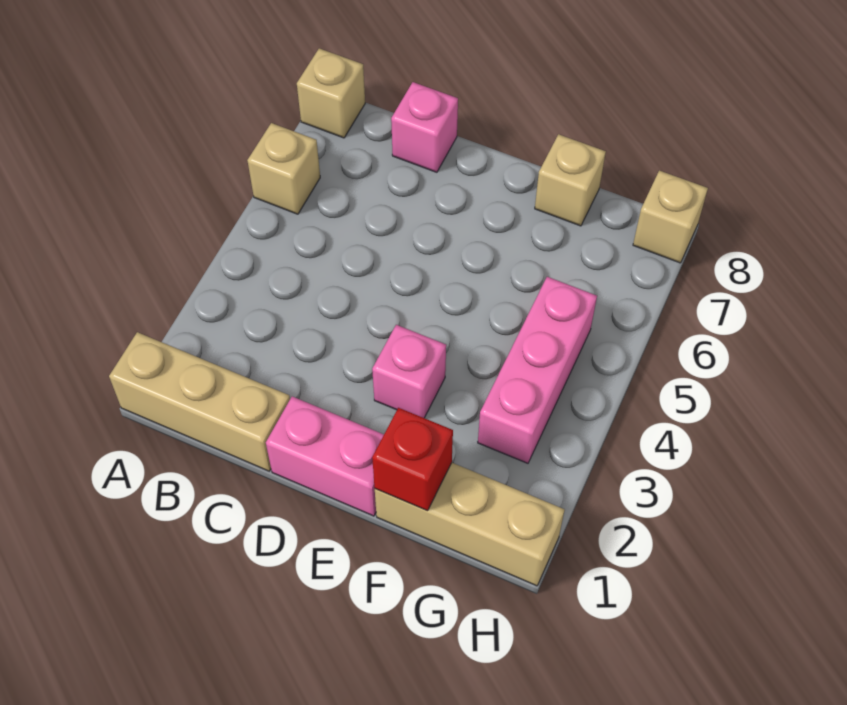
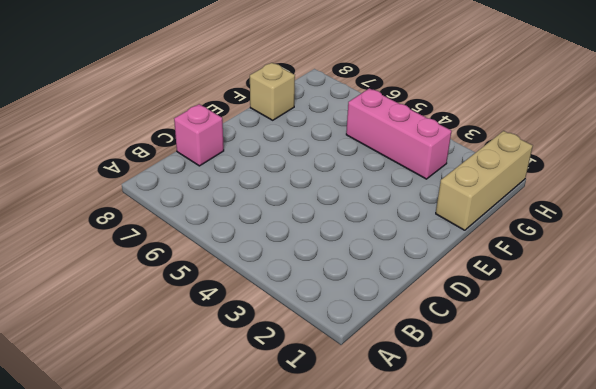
none -> tan brick A1:C1 level 1
none -> tan brick A6 level 1

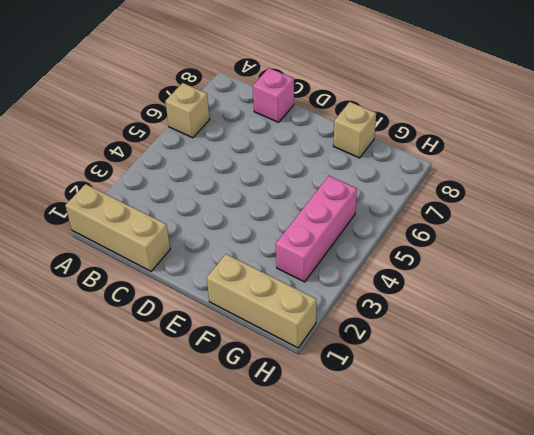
none -> tan brick A8 level 1
none -> pink brick D1:E1 level 1

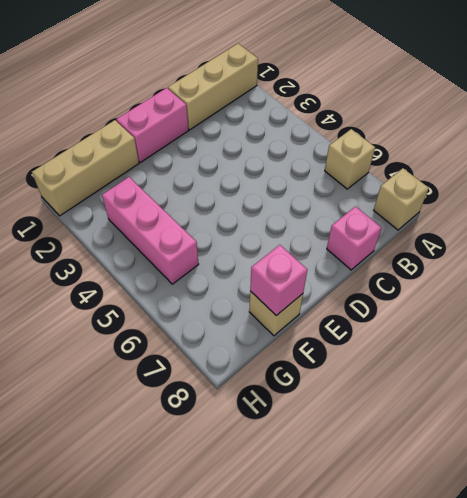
pink brick F8 level 2 -> pink brick E3 level 1
none -> tan brick H8 level 1
none -> red brick F1 level 2

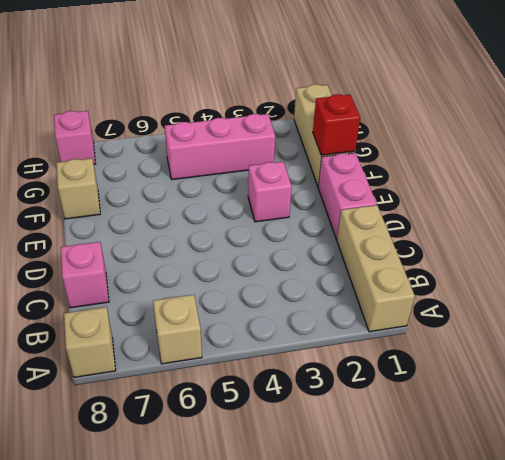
pink brick H8 level 1 -> tan brick H8 level 1

